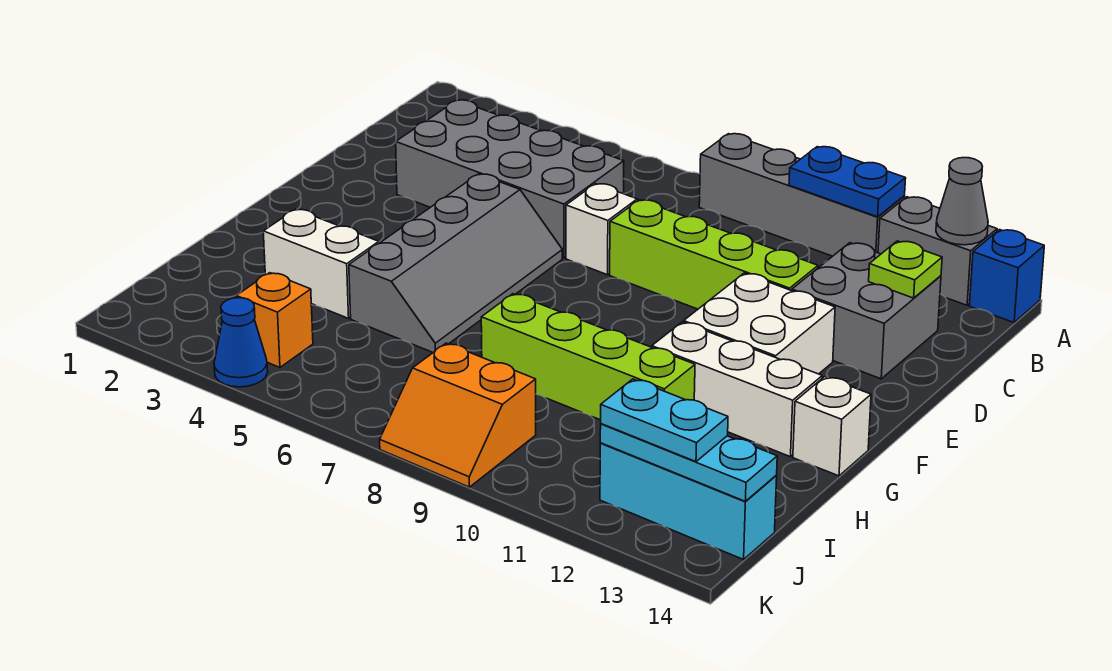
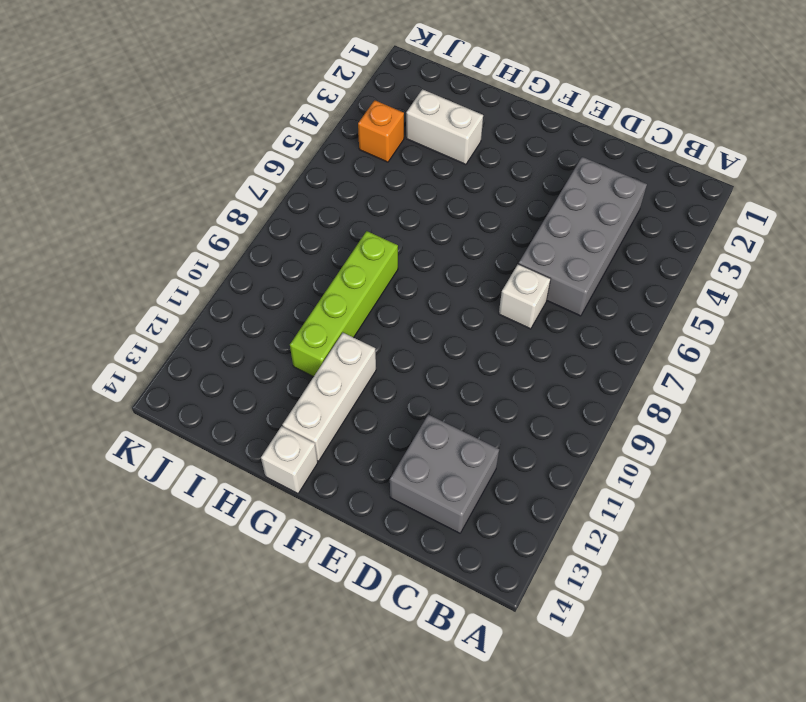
white brick H3:I3 level 1 -> white brick H3:H4 level 1
none -> grey brick A8:A11 level 1
none -> grey brick A12:A13 level 1
none -> blue brick A14 level 1

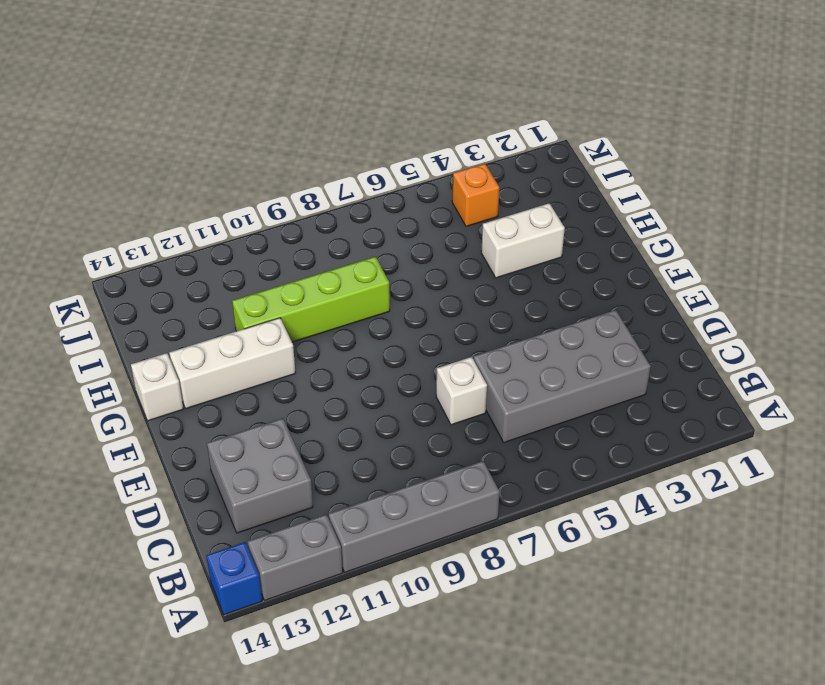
none -> lime brick D8:D11 level 1
none -> grey slope E5:H6 level 1 top 5
none -> white brick E11:F12 level 1

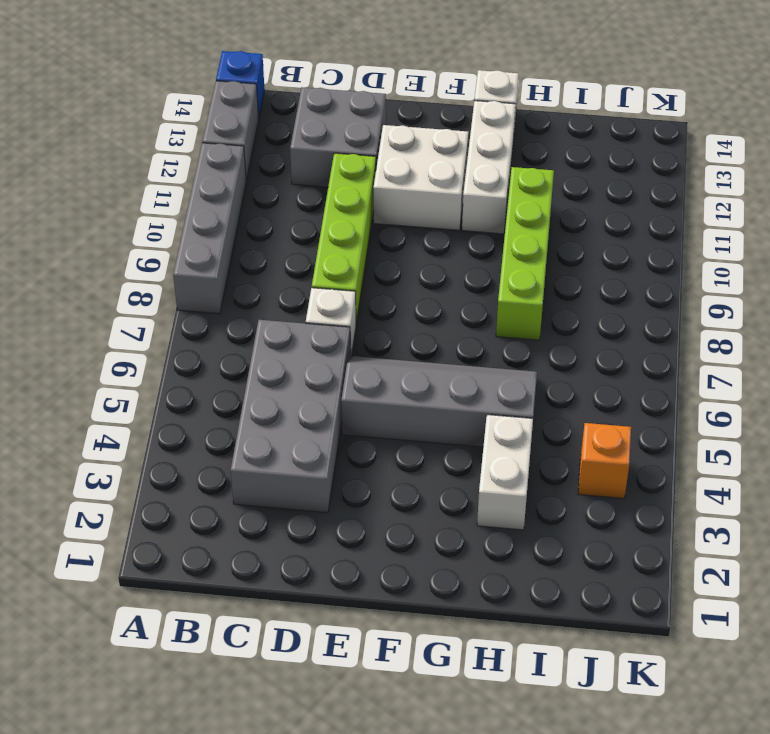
none -> orange slope J8:K9 level 1 top J
none -> cyan brick J12:J14 level 1
none -> blue cone K4 level 1

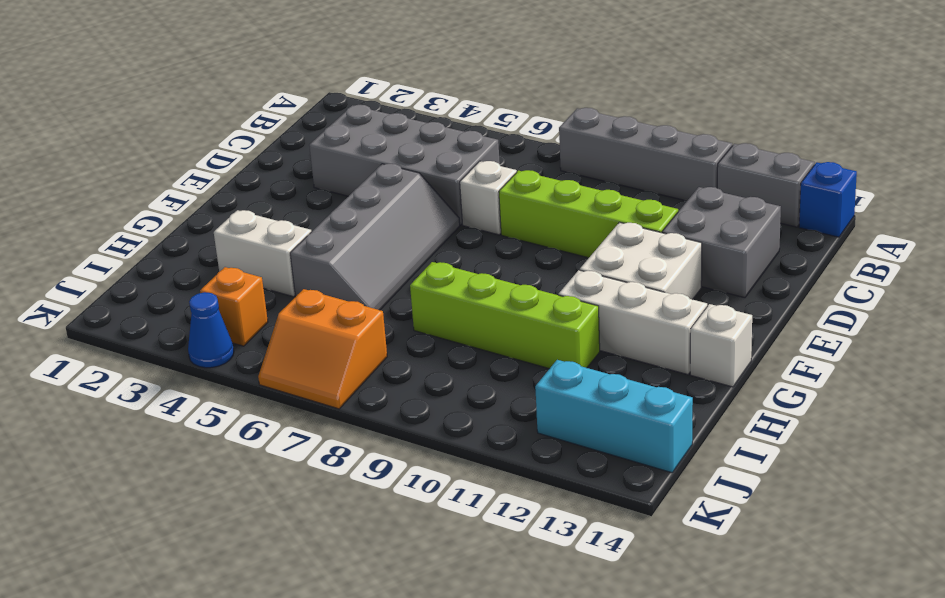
orange slope J6:K7 level 1 top J -> orange slope J8:K9 level 1 top J
none -> blue plate A10:A11 level 2
none -> grey cone A13 level 2
none -> lime plate C13 level 2

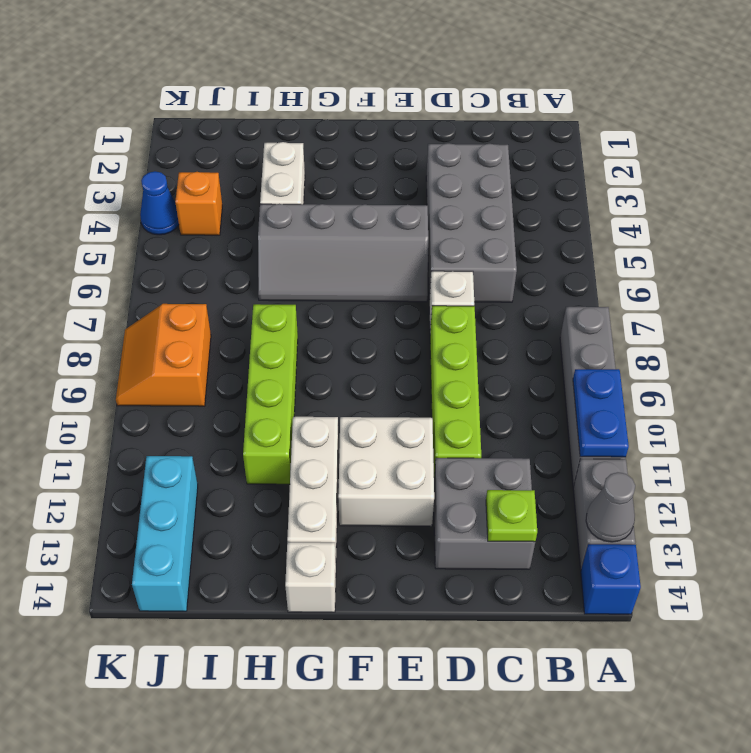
none -> cyan plate J12:J14 level 2
none -> cyan plate J12:J13 level 3

